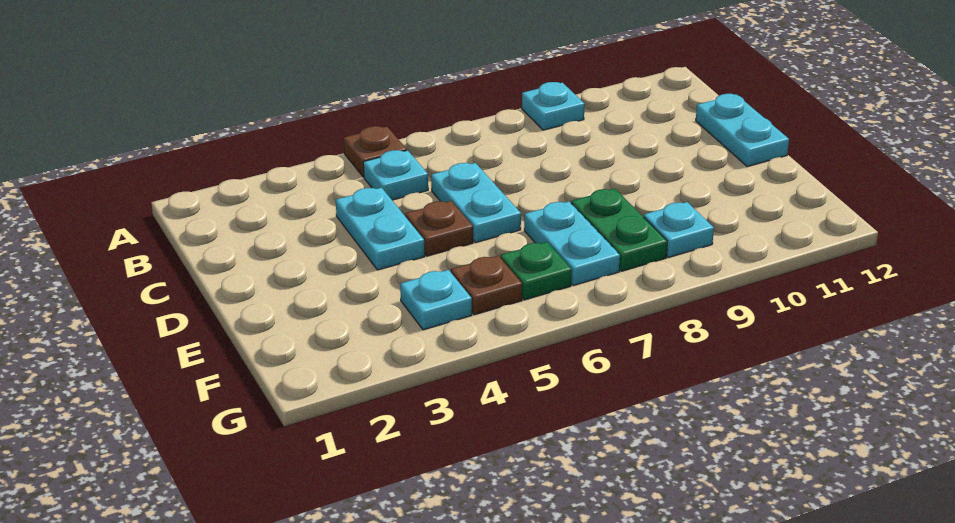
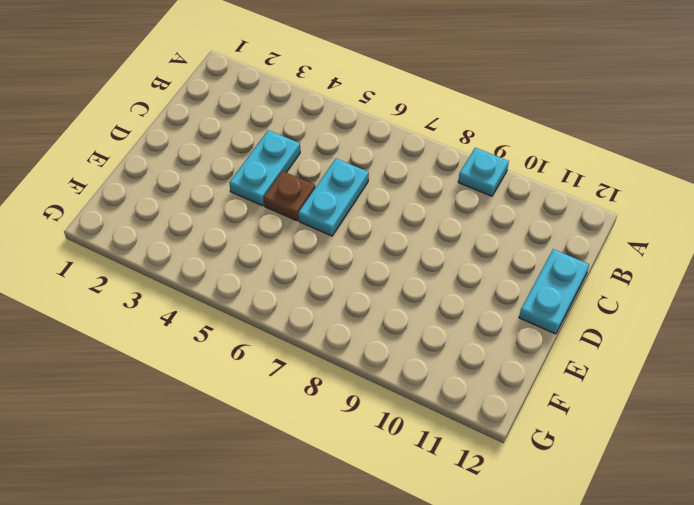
none -> brown plate A5 level 1
none -> cyan plate B5 level 1
none -> cyan plate E7:F7 level 1

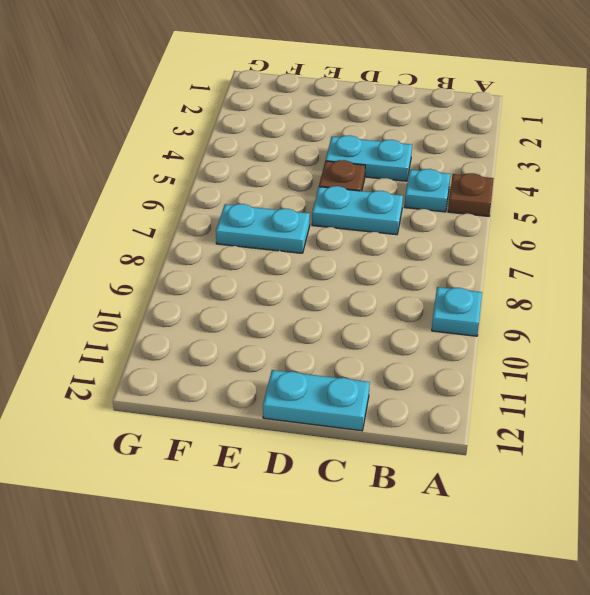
none -> green plate E8:F8 level 1
none -> cyan plate F4 level 1
none -> brown plate F5 level 1

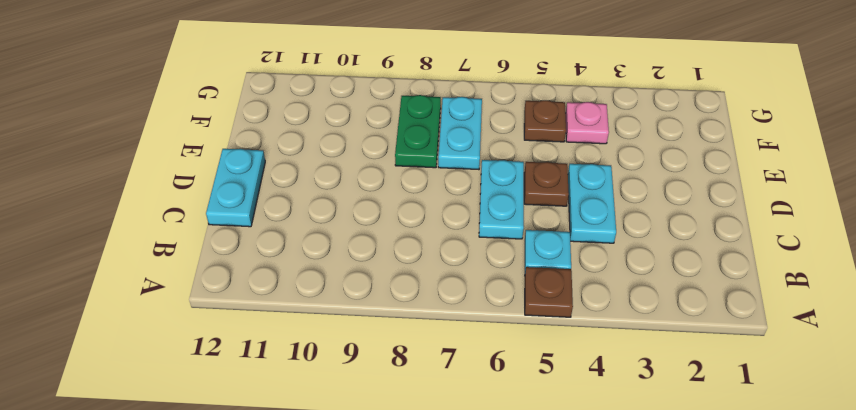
pink plate F4 level 1 -> cyan plate F4 level 1
none -> cyan plate A9 level 1
none -> green plate F6 level 1
none -> cyan plate F9 level 1

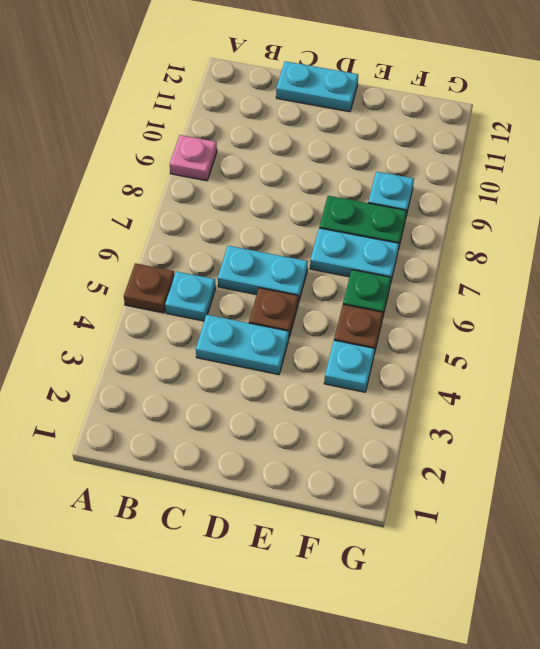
pink plate A9 level 1 -> cyan plate A9 level 1

